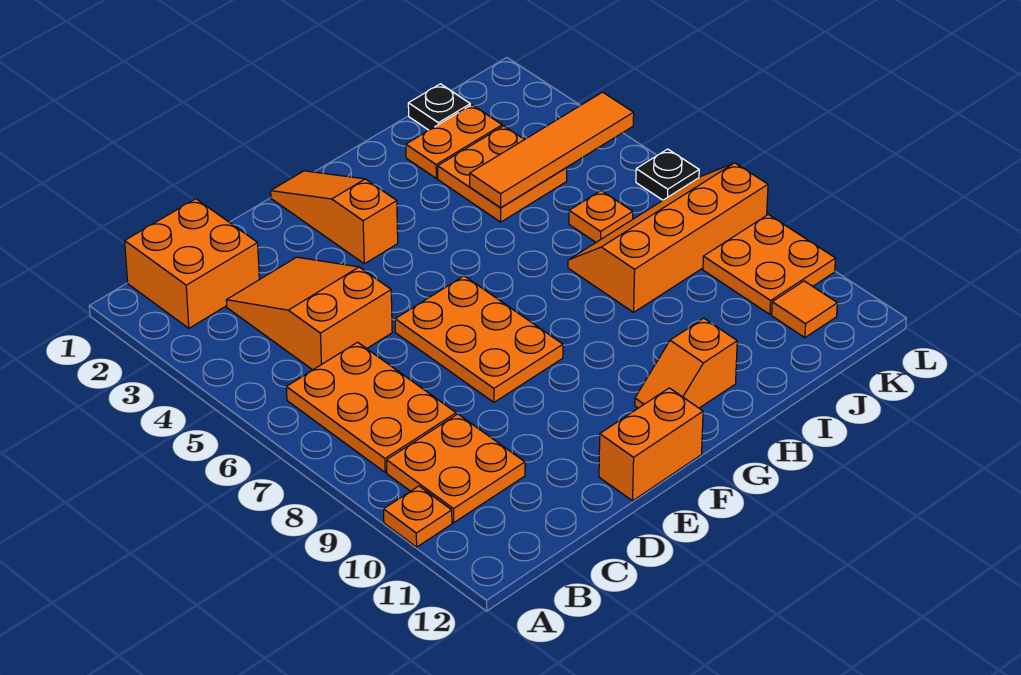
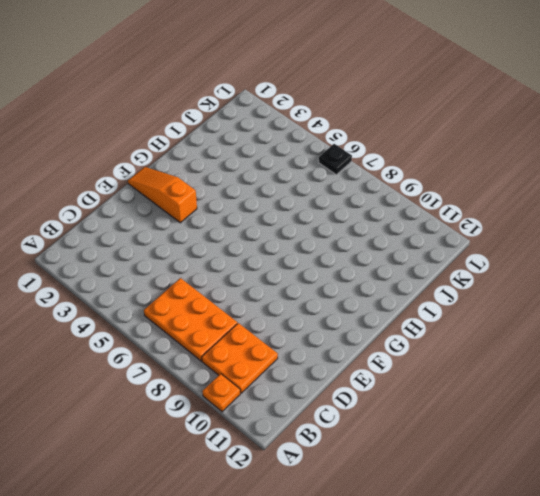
none -> orange brick B1:C2 level 1
none -> orange slope C3:D5 level 1 top 5
none -> orange plate E6:F8 level 1

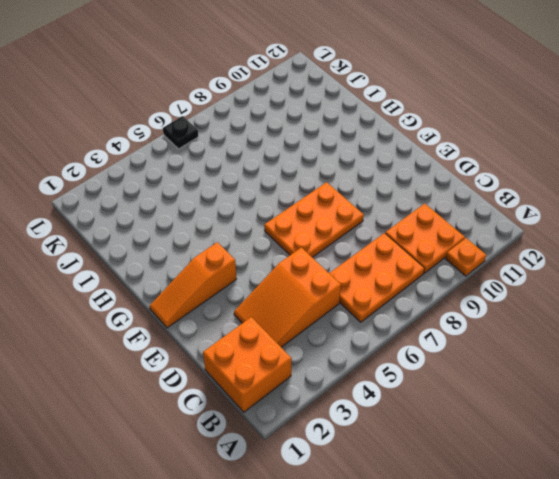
none -> orange brick E12:F12 level 1
none -> orange slope G11:H11 level 1 top H
none -> orange plate I2:J2 level 1

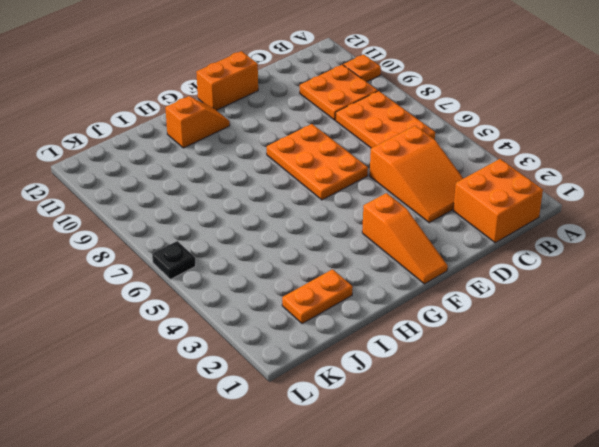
none -> orange plate I3:J4 level 1
none -> orange slope I7:L8 level 1 top 8
none -> black plate J1 level 1

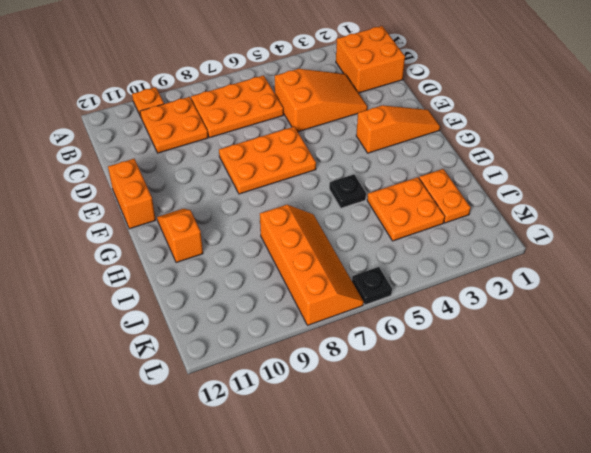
black plate H5 level 1 -> black plate J1 level 1
none -> orange plate J6 level 1
none -> orange plate K9:L10 level 1
none -> orange tile K11 level 1

